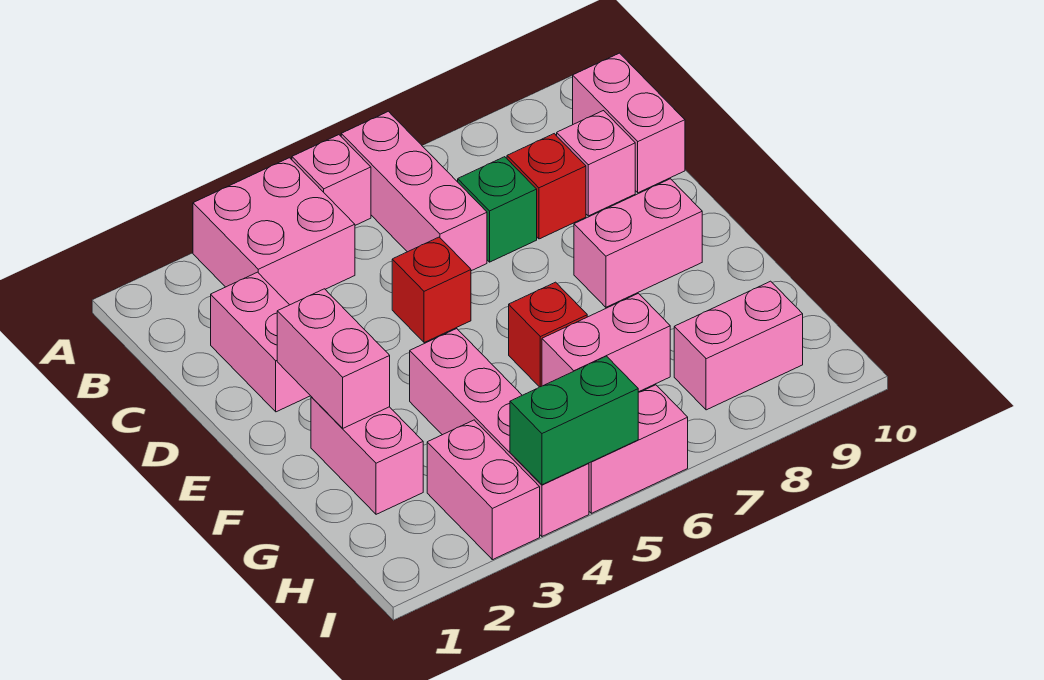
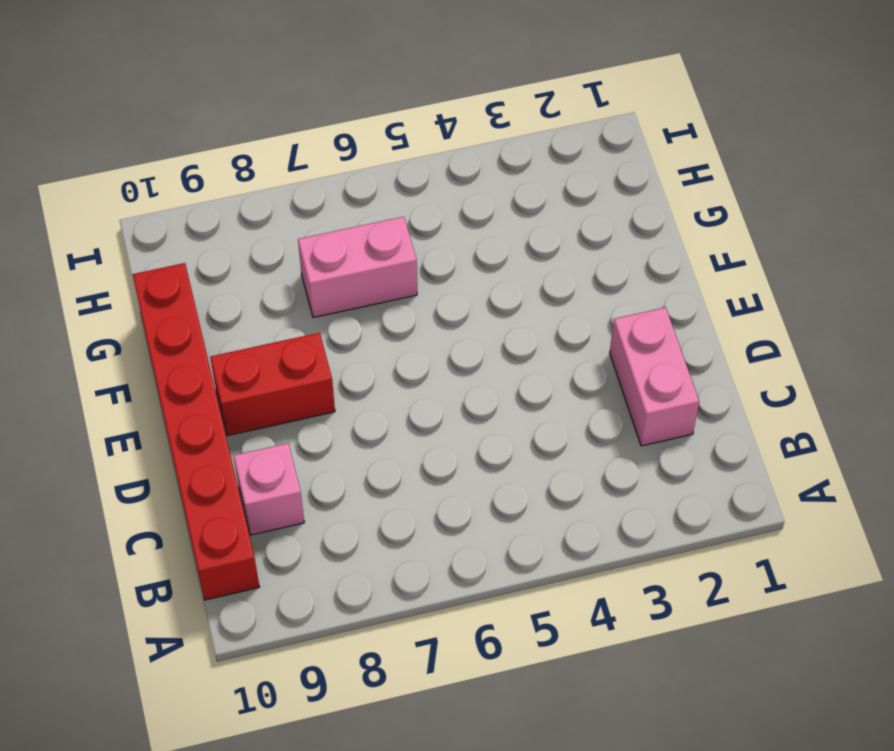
red brick B10:G10 level 1 -> pink brick B10:C10 level 1
red brick E8:E9 level 1 -> pink brick E8:E9 level 1
none -> pink brick A3:B4 level 1
none -> pink brick A5 level 1
none -> pink brick A6:C6 level 1

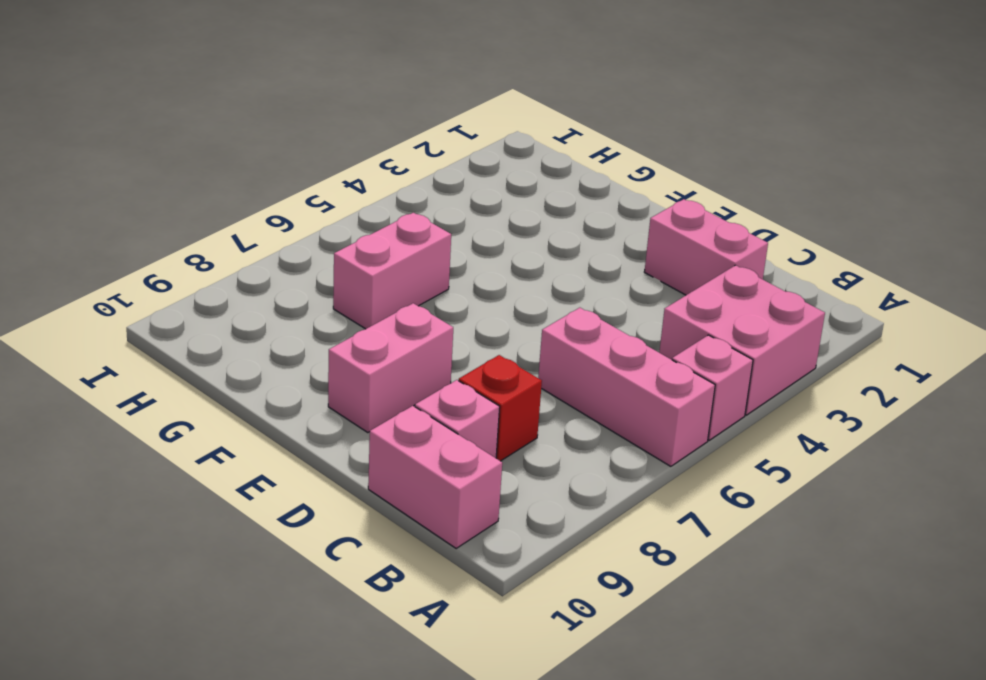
none -> green brick C7 level 1
none -> red brick D5 level 1
none -> pink brick F2:G2 level 1

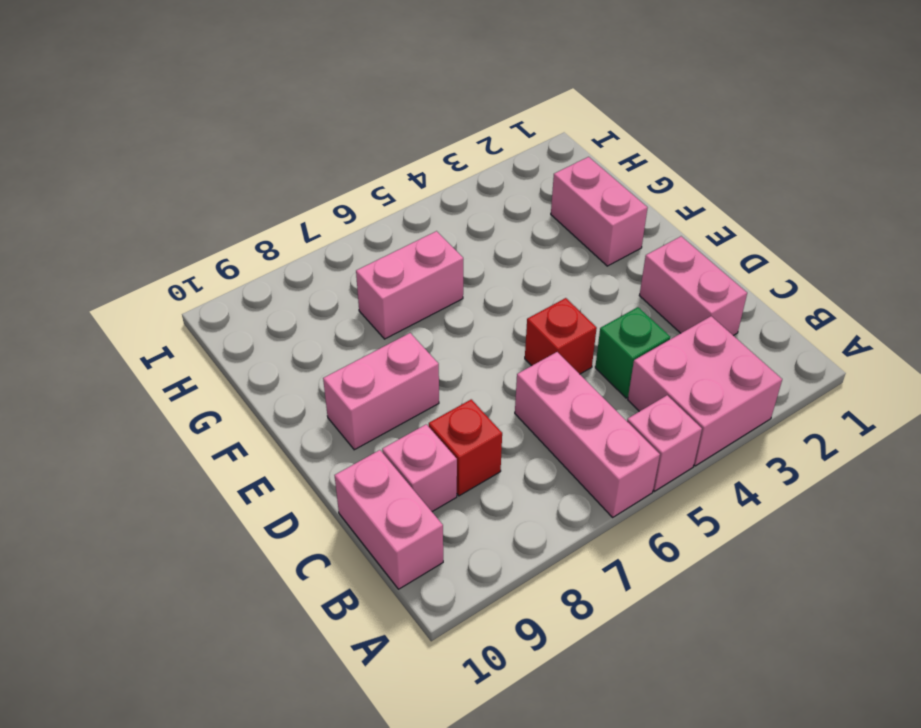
green brick C4 level 1 -> green brick C7 level 1
none -> pink brick F4:I4 level 1
none -> red brick F6 level 1
none -> pink brick H3:I3 level 1

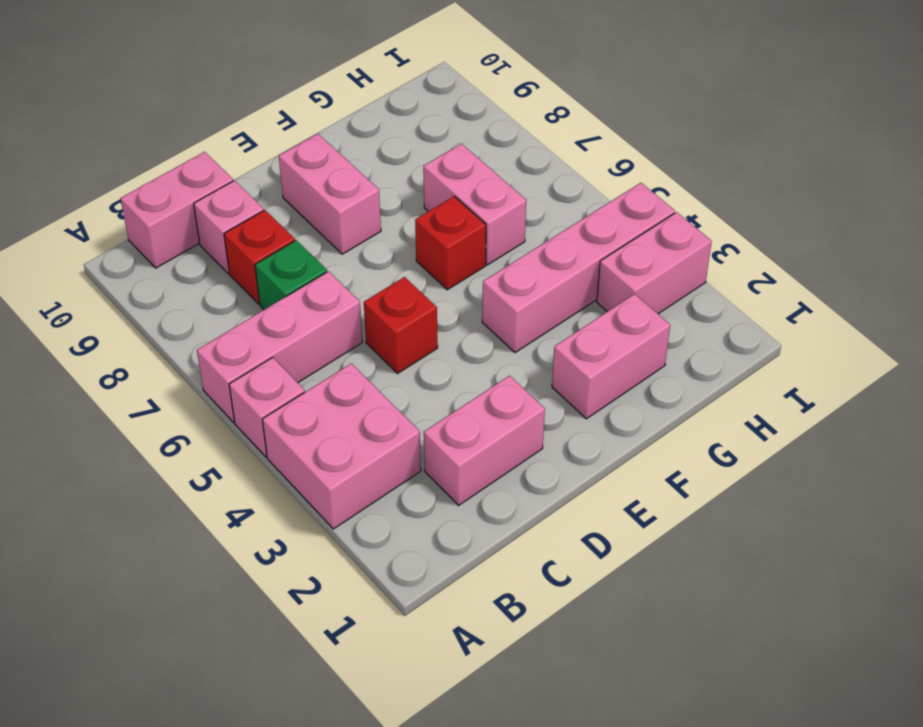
none -> pink brick H8:H9 level 1
none -> pink brick I5:I6 level 1
none -> pink brick E2:F2 level 2

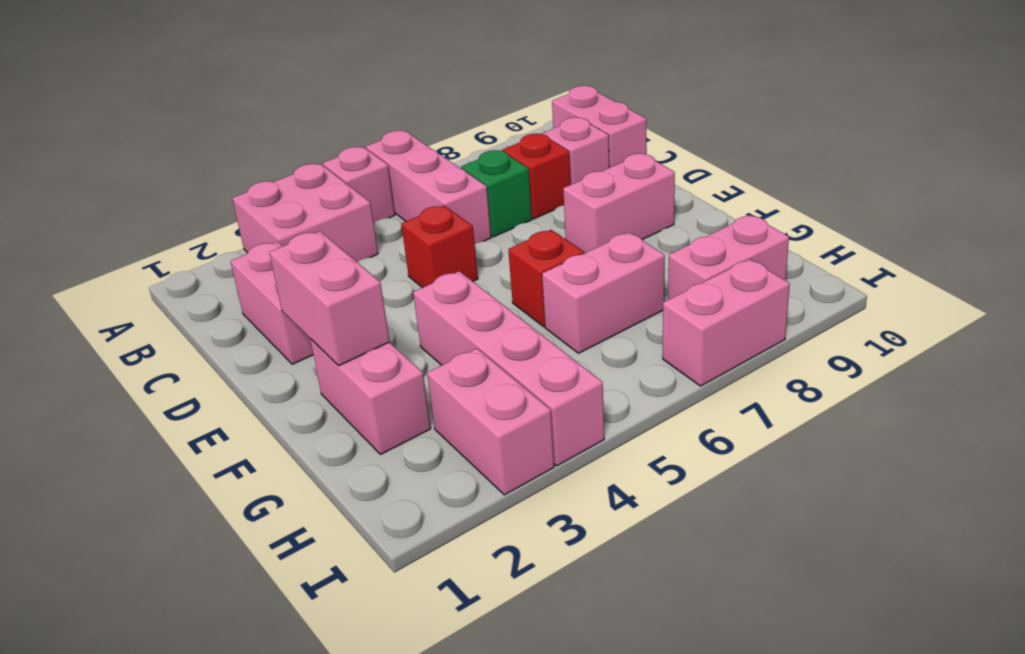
pink brick I7:I8 level 1 -> pink brick I5:I6 level 1
none -> green brick I4:I5 level 2

